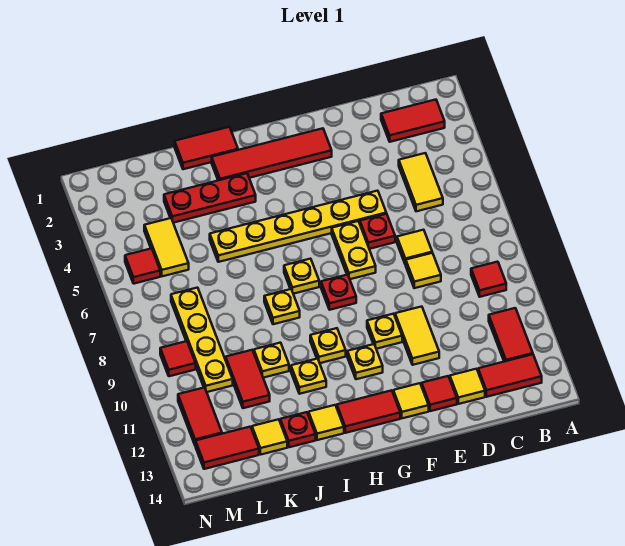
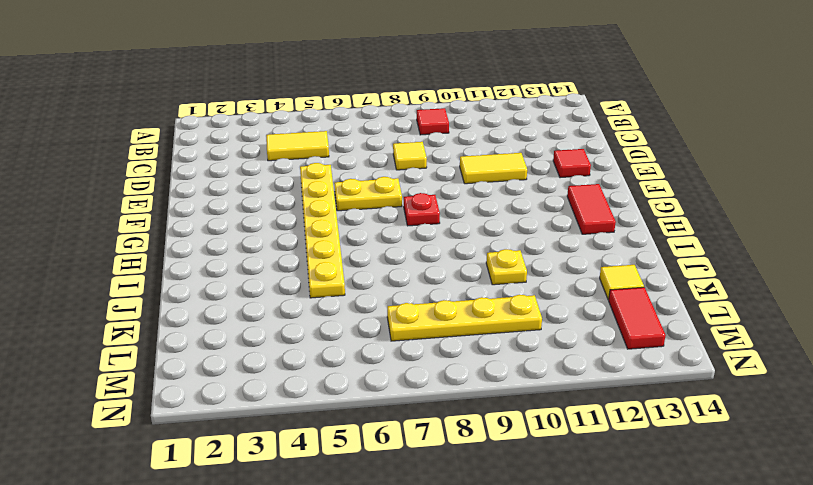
none -> red tile B2:C2 level 1
none -> red tile B11:B12 level 1
none -> red tile B13:C13 level 1
none -> yellow tile D7 level 1

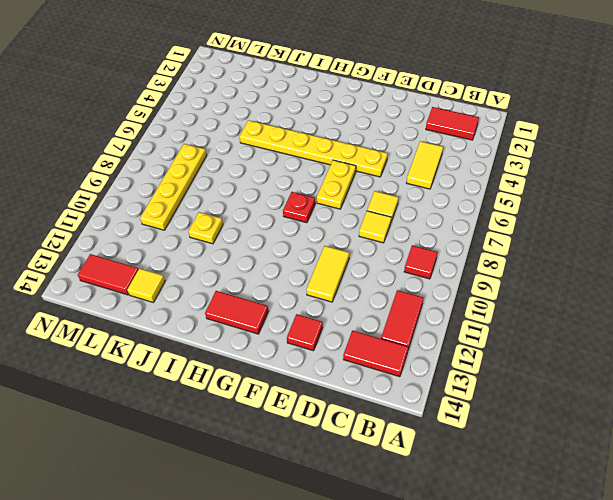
none -> yellow tile D13 level 1
none -> red plate E6 level 1
none -> red tile F2:I2 level 1
none -> yellow plate F10 level 1

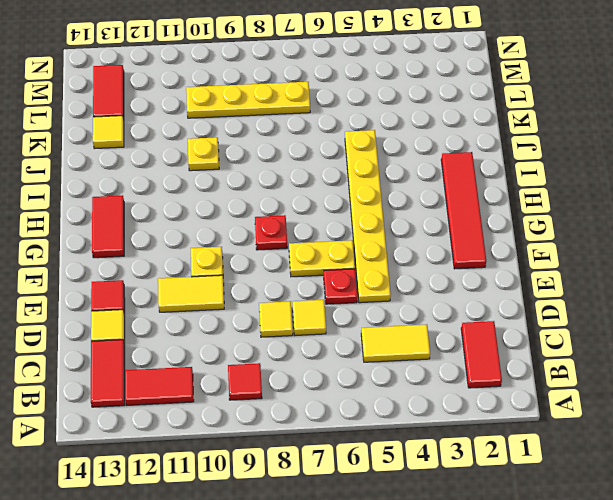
none -> yellow tile F13 level 1
none -> yellow plate G11 level 1
none -> yellow plate H7 level 1
none -> yellow plate H10 level 1

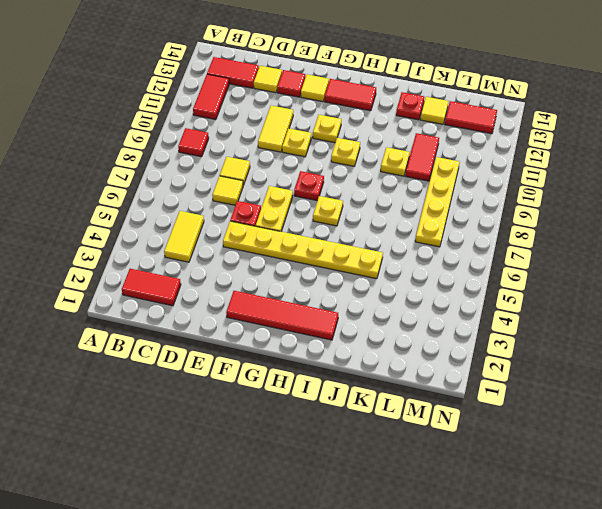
none -> red tile I1:J1 level 1
none -> red plate I3:K3 level 1
none -> yellow plate I8 level 1
none -> yellow plate I11 level 1

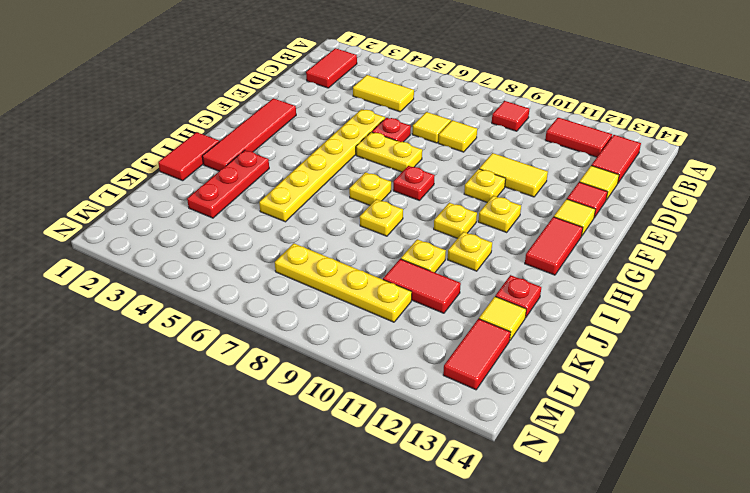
none -> yellow tile I13 level 1
none -> yellow tile L4:L5 level 1
none -> red tile M5 level 1
none -> red tile M9 level 1

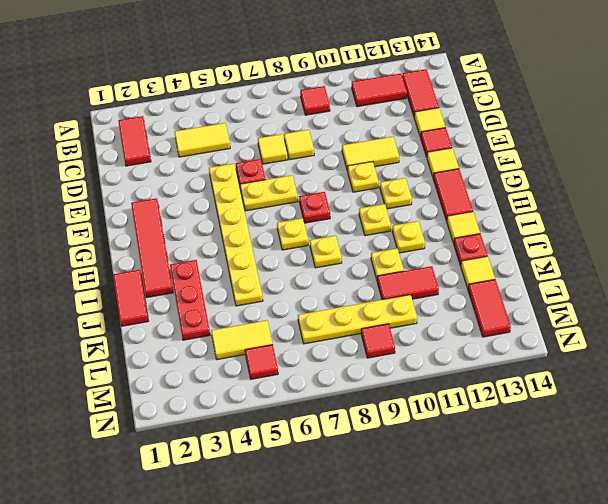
none -> red tile M11:M12 level 1

